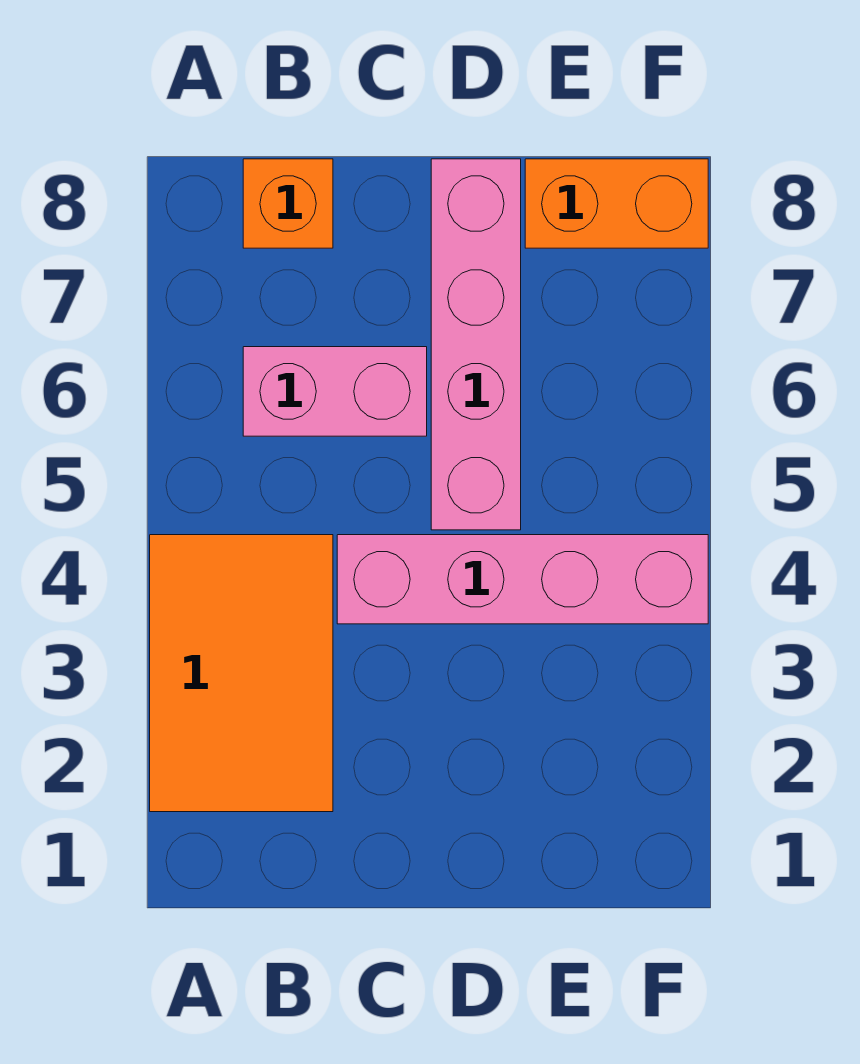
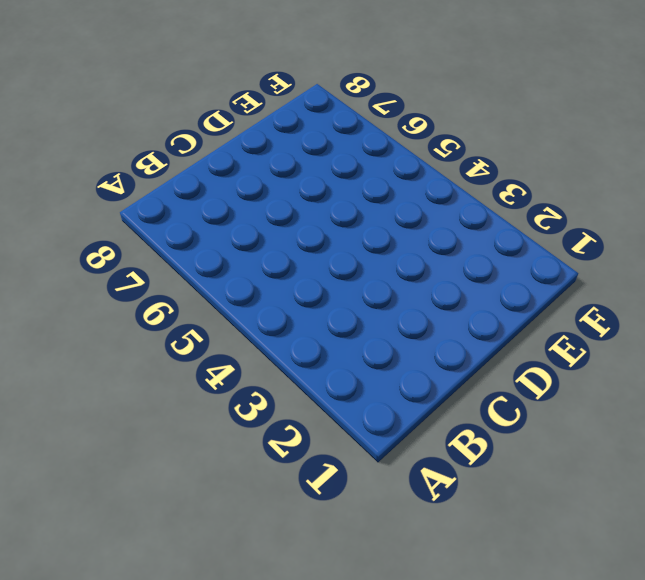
none -> orange tile A2:B4 level 1
none -> pink brick B6:C6 level 1

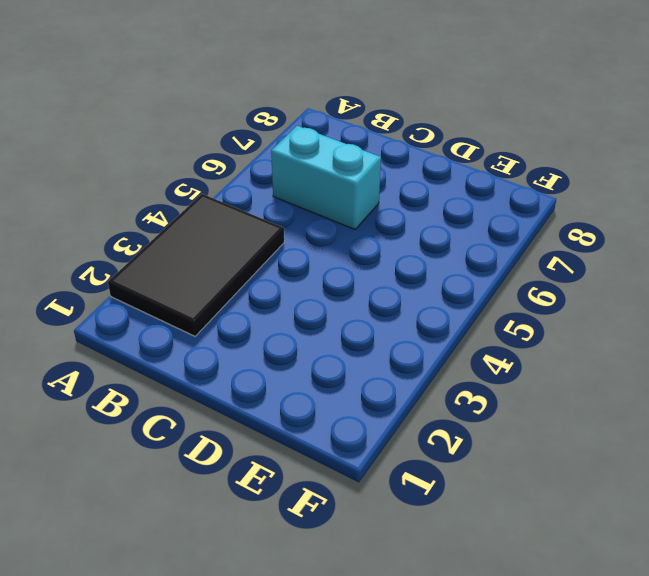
black tile A2:B4 level 1 -> orange tile A2:B4 level 1
cyan brick B6:C6 level 1 -> pink brick B6:C6 level 1
none -> orange brick B8 level 1
none -> pink brick C4:F4 level 1

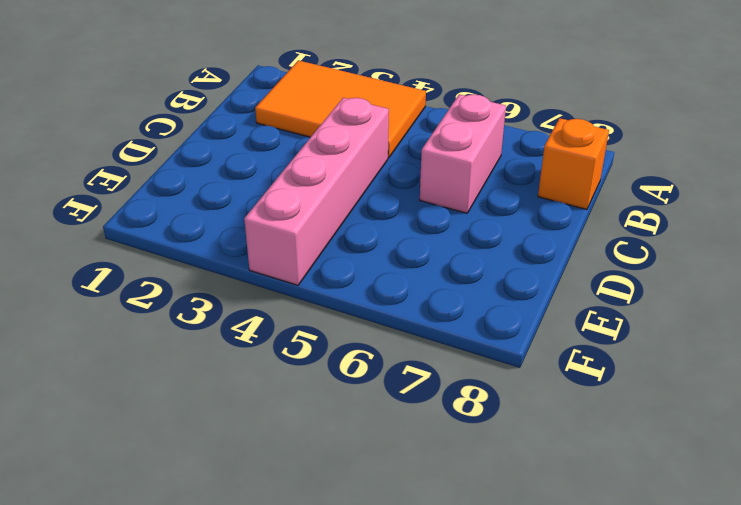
none -> pink brick D5:D8 level 1
none -> orange brick E8:F8 level 1

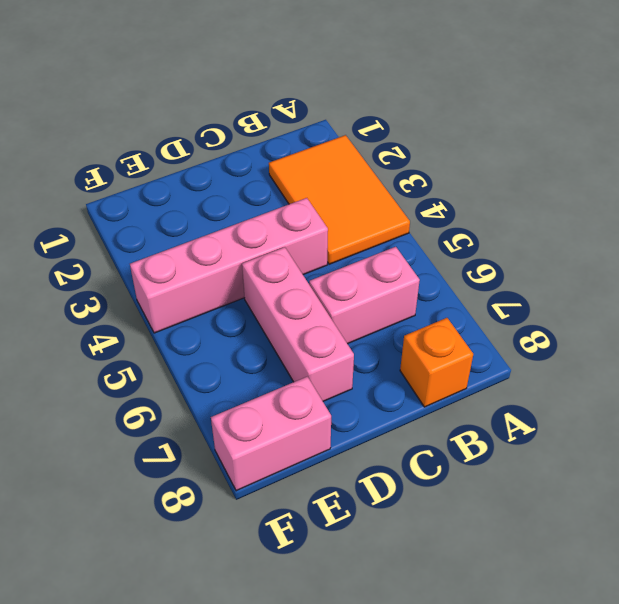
pink brick D5:D7 level 1 -> pink brick D5:D8 level 1
pink brick E8:F8 level 1 -> orange brick E8:F8 level 1

